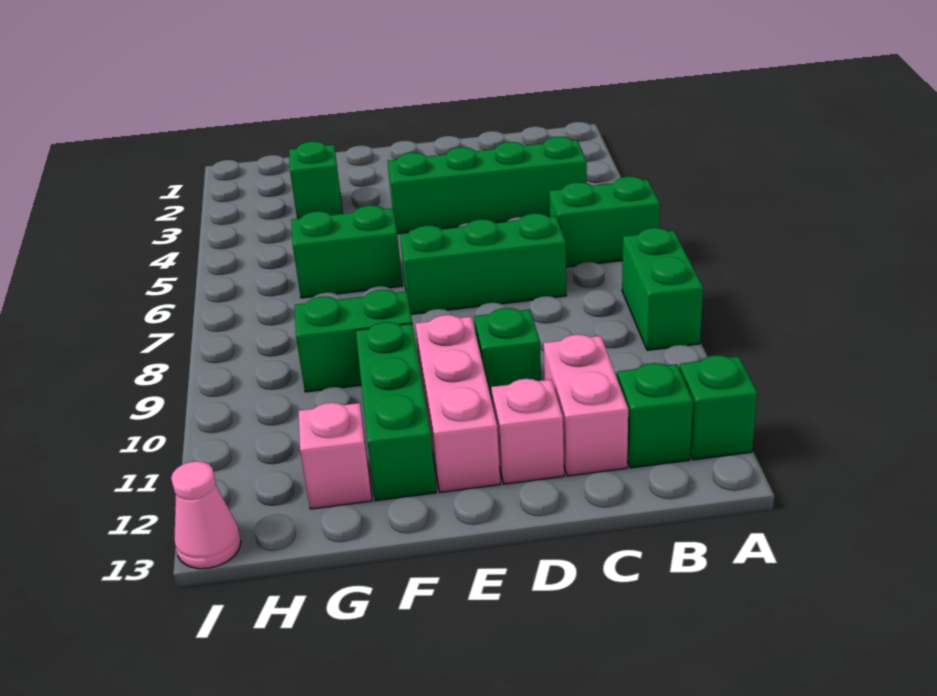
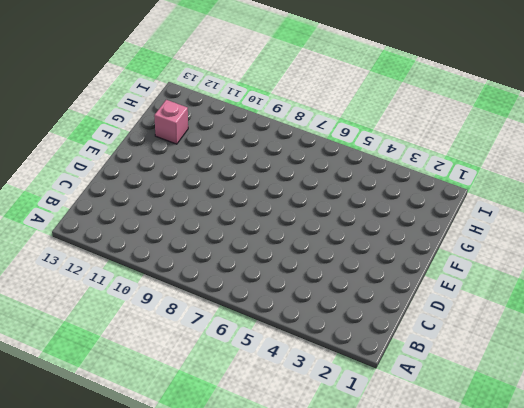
none -> green brick A6:B6 level 1
none -> green brick A8:A9 level 1
none -> green brick A12 level 1

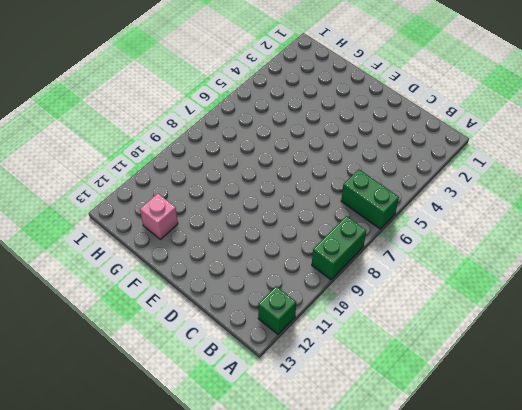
none -> green brick B4:E4 level 1
none -> green brick B12 level 1
none -> green brick C7:E7 level 1

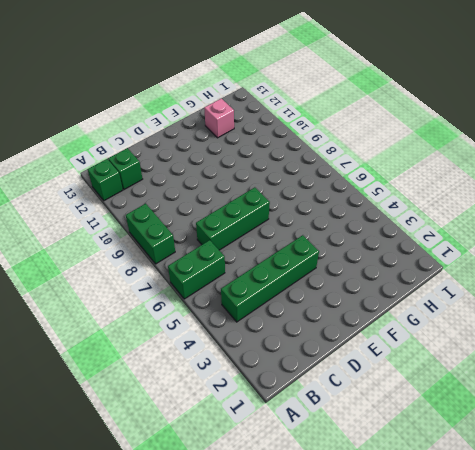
none -> pink brick C11:C12 level 1
none -> green brick D10 level 1
none -> pink brick D12 level 1

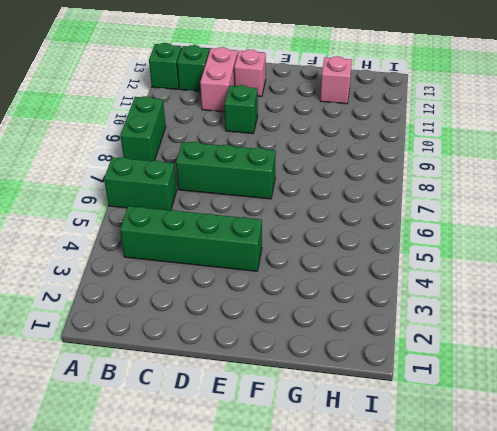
none -> pink brick E10:E12 level 1
none -> green brick F6:G6 level 1
none -> green brick F9:G9 level 1

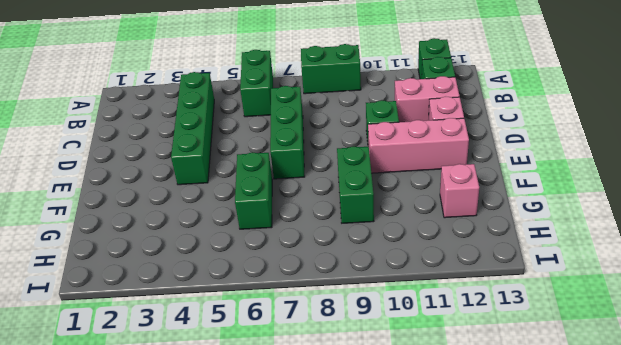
none -> green brick F10:F12 level 1
none -> green brick G3 level 1
none -> pink cone I13 level 1

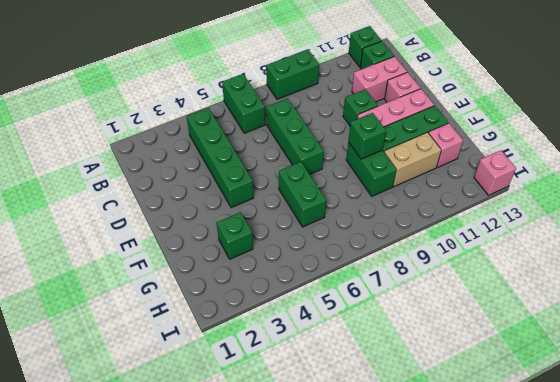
green brick F9 level 2 -> none
tan brick G10:G11 level 1 -> none
pink brick I13 level 1 -> pink cone I13 level 1

